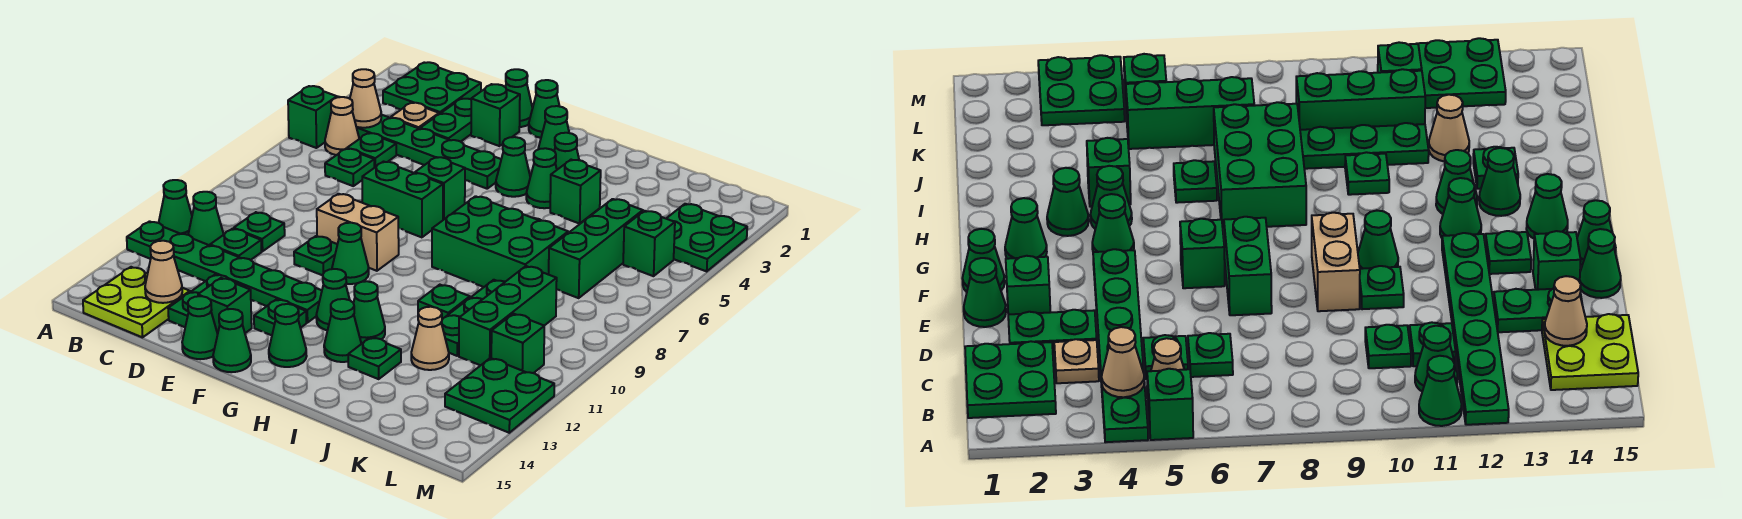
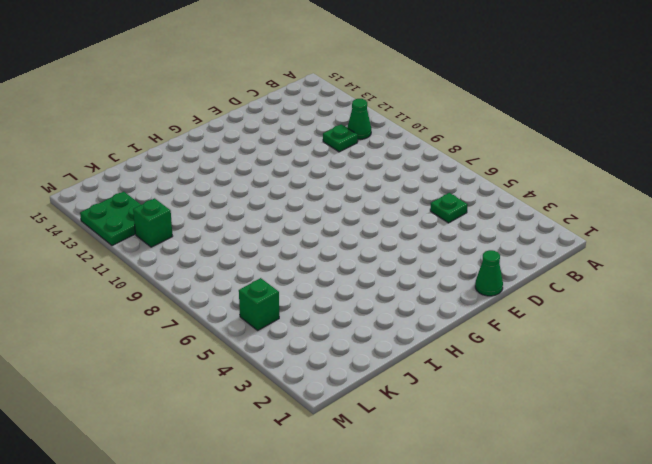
none -> green plate A4:F4 level 1
none -> green brick A5 level 1
none -> green cone A11 level 1
none -> green plate A12:F12 level 1

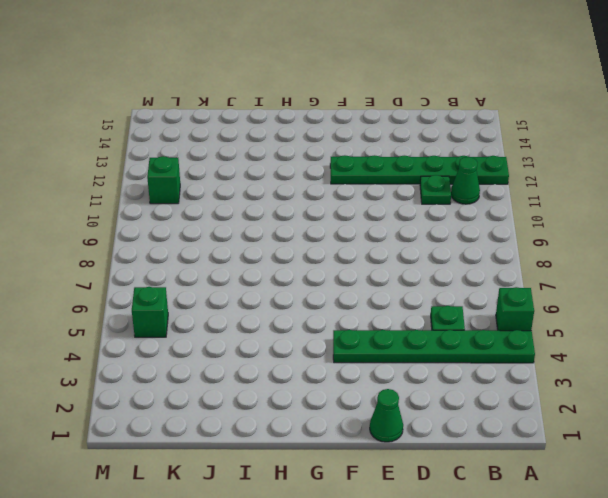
none -> green cone A11 level 1
none -> green plate B1:C2 level 1
none -> tan cone B5 level 1
none -> lime plate B14:C15 level 1

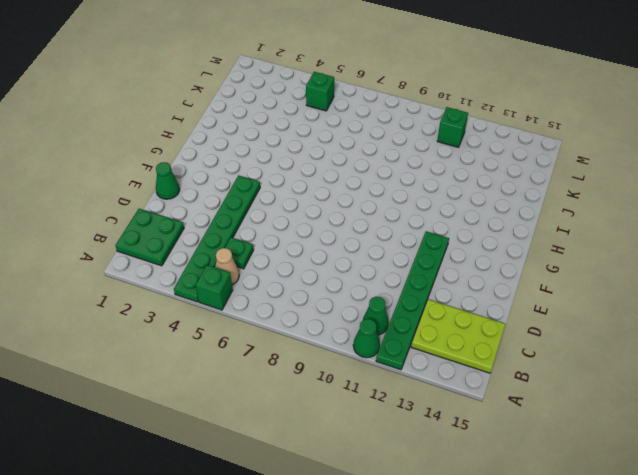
lime plate B13:C15 level 1 -> lime plate B14:C15 level 1
none -> tan plate C3 level 1
none -> green plate C6 level 1
none -> green plate C10 level 1
none -> green plate C11 level 1

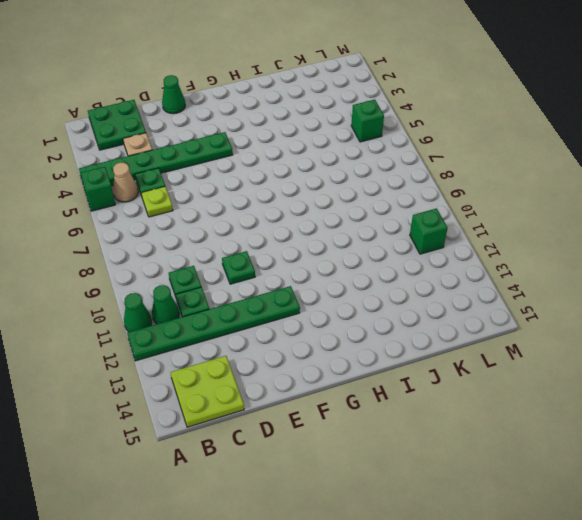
lime plate C6 level 1 -> green plate C6 level 1
none -> green plate D2:D3 level 1
none -> green plate D13:D14 level 1
none -> green brick E2 level 1
none -> green brick E7:F7 level 1

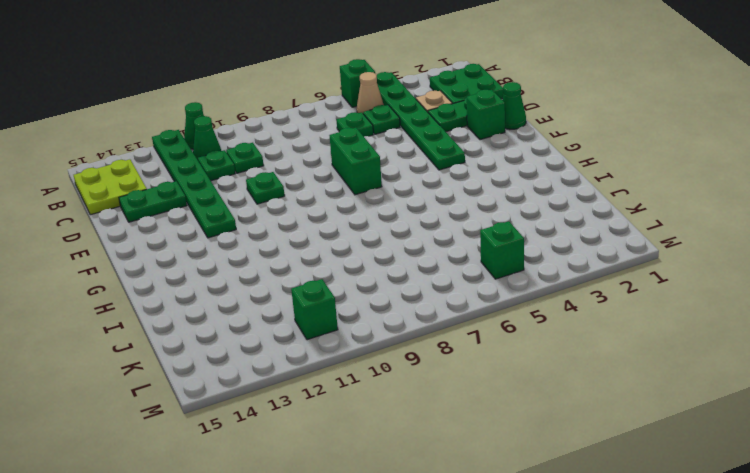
none -> tan brick E9:F9 level 1
none -> green brick E14 level 1
none -> green cone E15 level 1
none -> green cone F1 level 1

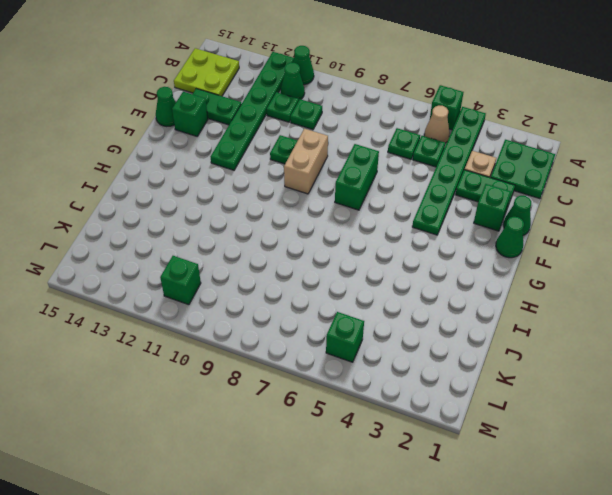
none -> green brick F6 level 1
none -> green cone F10 level 1
none -> green plate F13 level 1
none -> green cone F15 level 1

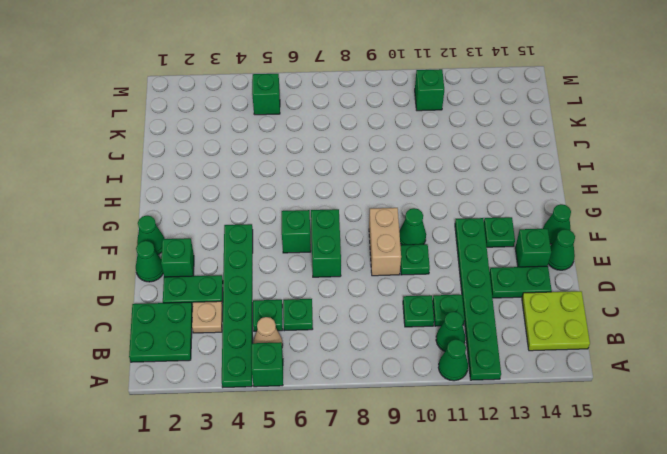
none -> green cone G2 level 1
none -> green cone G4 level 1
none -> green cone G12 level 1
none -> green cone G14 level 1

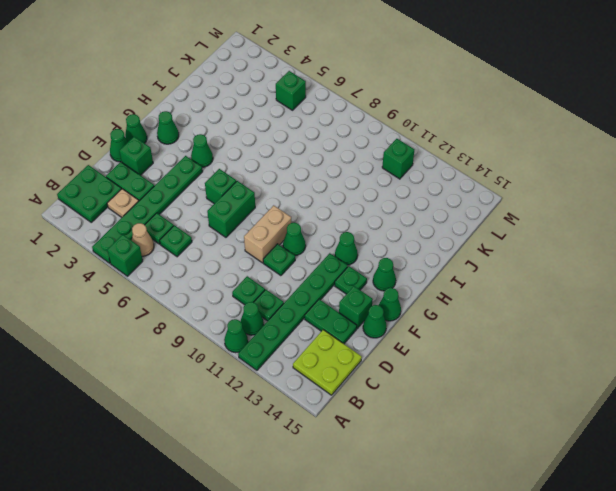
none -> green cone H3 level 1
none -> green cone H4 level 1
none -> green brick H7:J8 level 1
none -> green cone H12 level 1

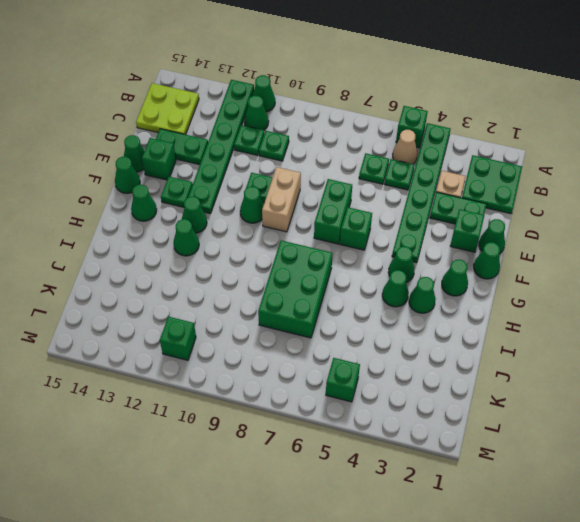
none -> green cone H13 level 1
none -> green brick I4 level 1
none -> green plate I6 level 1
none -> green plate I10 level 1

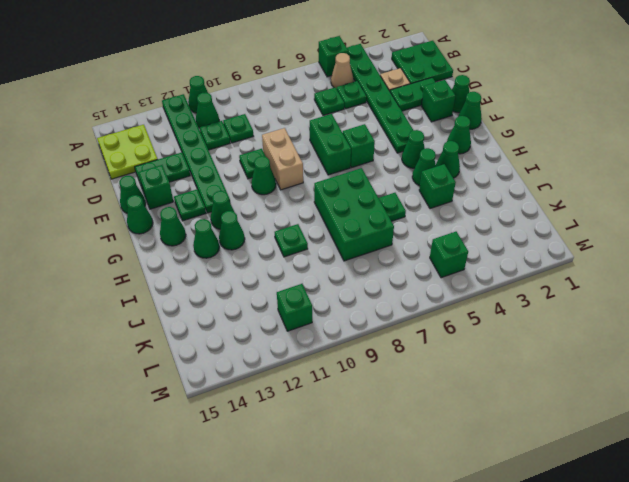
none -> green plate I13 level 1
none -> green plate J9:J11 level 1
none -> tan cone J12 level 1
none -> green brick K5:K7 level 1

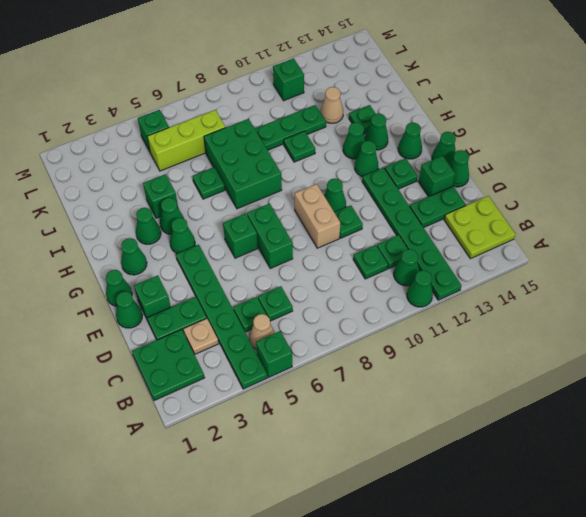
lime brick K5:K7 level 1 -> green brick K5:K7 level 1
none -> green brick K9:K11 level 1
none -> green plate L3:M4 level 1
none -> green plate L12:M13 level 1
none -> tan cone B4 level 2

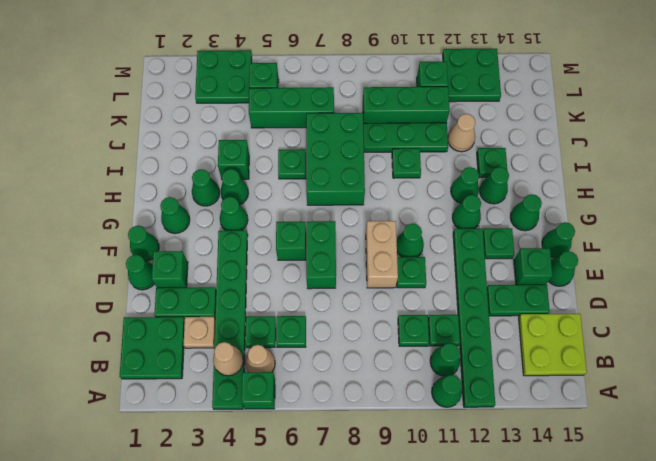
none -> tan cone C14 level 2

